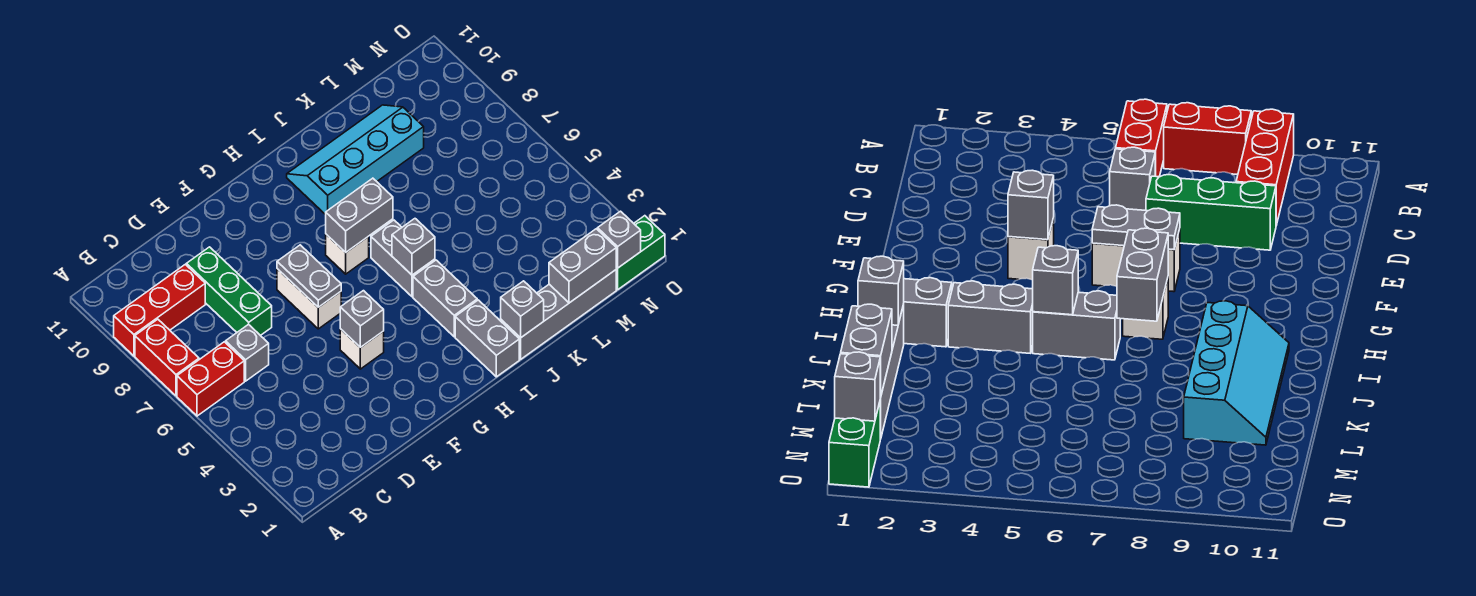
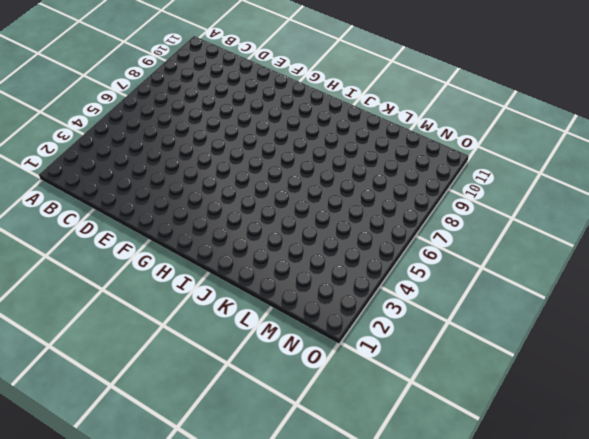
none -> red brick A6:B6 level 1
none -> red brick A7:A8 level 1
none -> red brick A9:C9 level 1

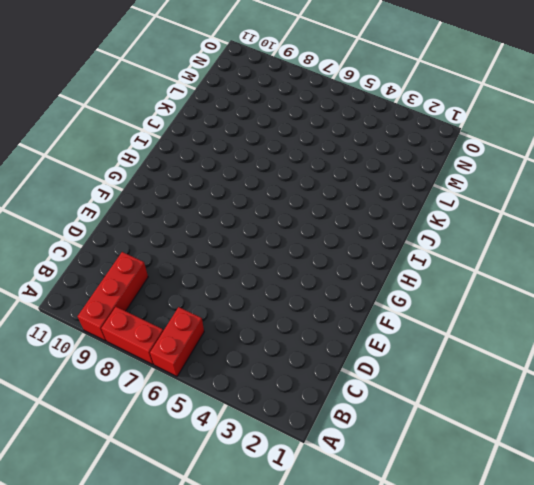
none -> grey brick C6 level 1
none -> green brick D7:D9 level 1
none -> white brick F4 level 1

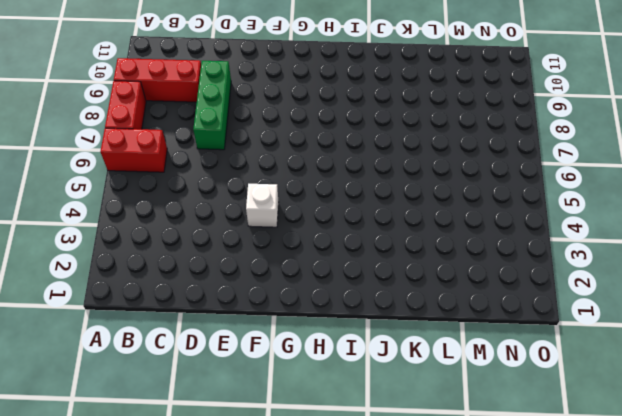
none -> grey brick C6 level 1
none -> white brick F6:F7 level 1
none -> white brick H7 level 1

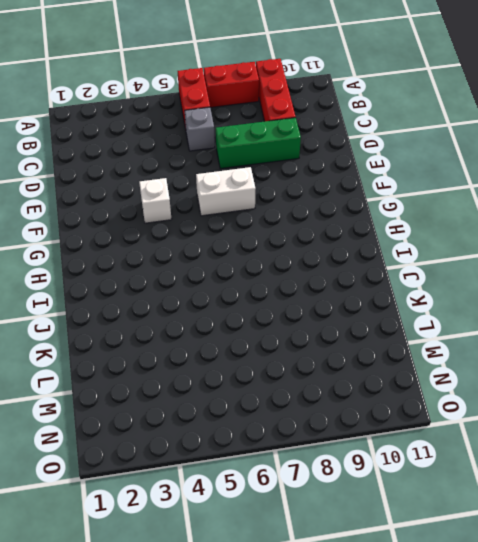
none -> white brick H7 level 1
none -> grey brick I1:I2 level 1
none -> grey brick I3:I4 level 1

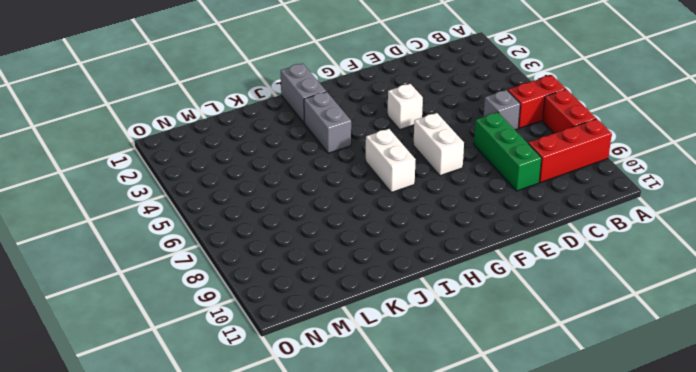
white brick H6:H7 level 1 -> white brick H7 level 1
none -> grey brick I5:I6 level 1
none -> cyan slope I9:L10 level 1 top 9
none -> grey brick J1:M1 level 1

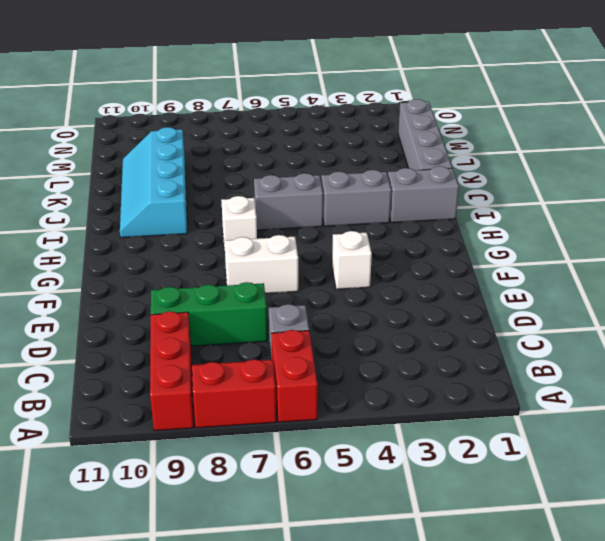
none -> green brick N1:O1 level 1
none -> grey brick F4 level 2
none -> grey plate F6:F7 level 2

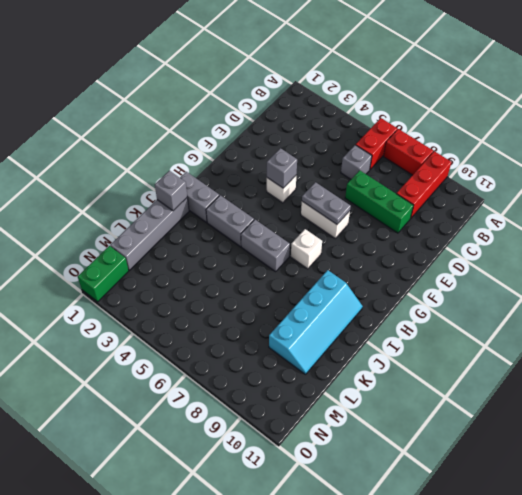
none -> grey brick H7:I7 level 2
none -> grey brick I5 level 2
none -> grey brick L1:M1 level 2

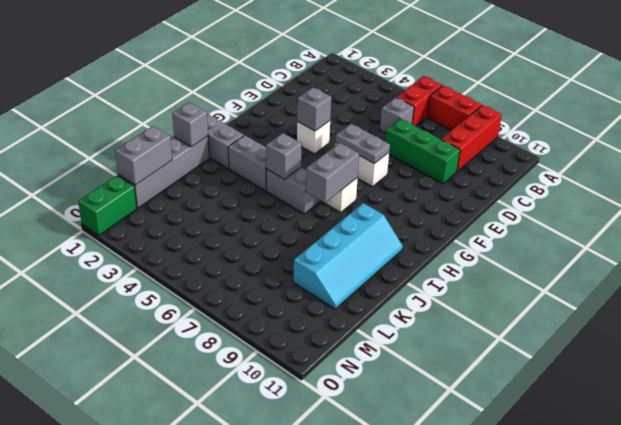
none -> grey brick N1 level 2

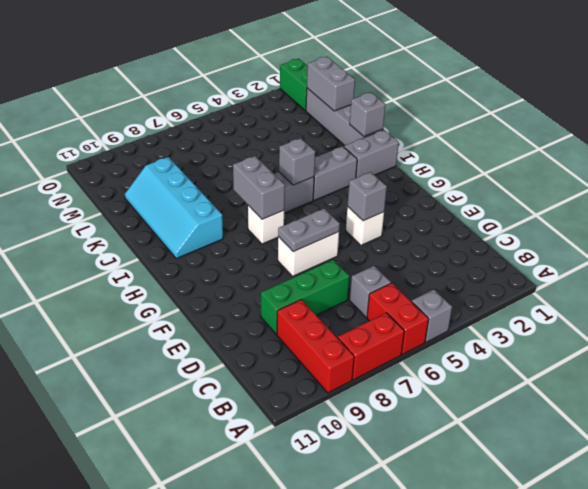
grey brick A5 level 1 -> grey brick N1 level 2

